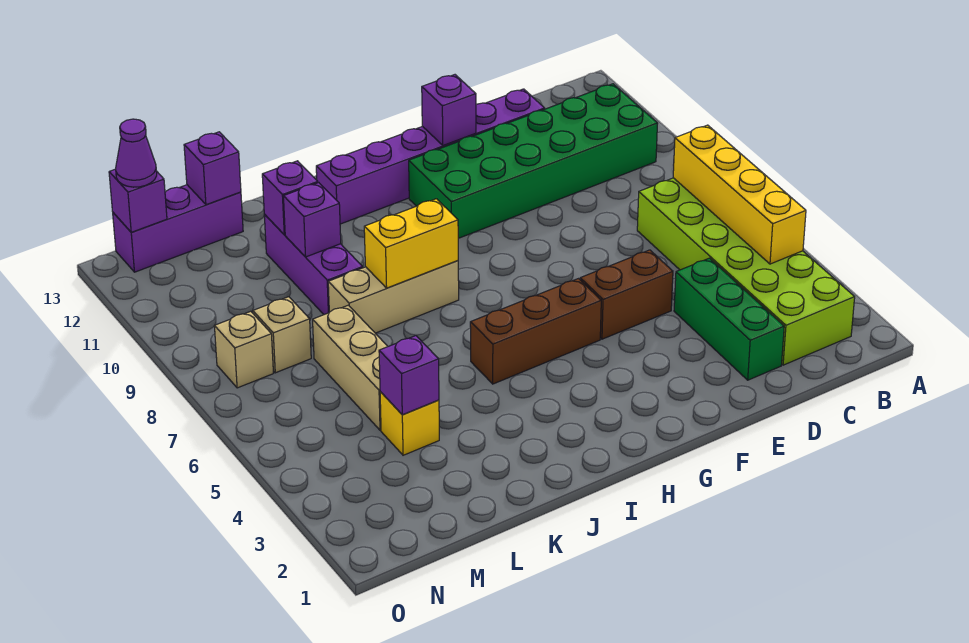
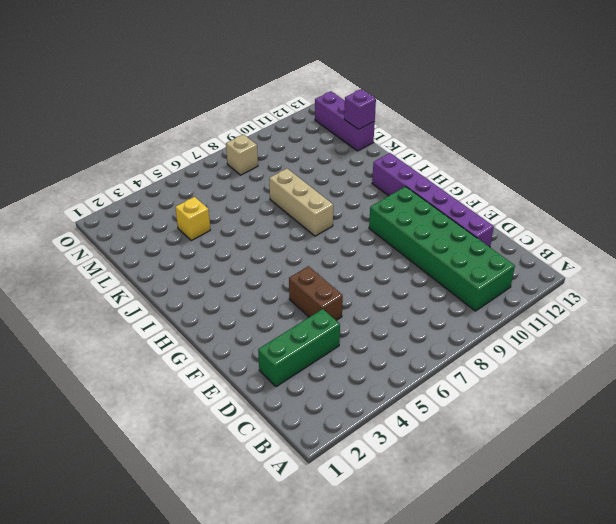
none -> lime brick B2:C7 level 1
none -> brown brick G5:I5 level 1
none -> purple brick K9:K11 level 1

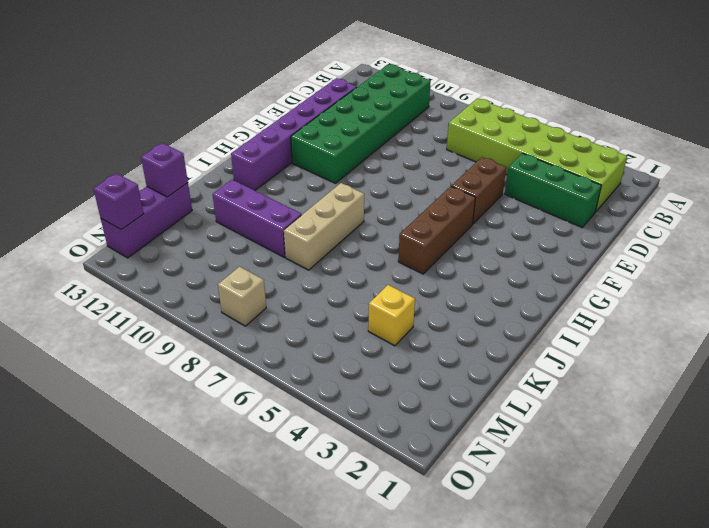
none -> tan brick L5:L7 level 1
none -> tan brick M8 level 1
none -> yellow brick B4:B7 level 2

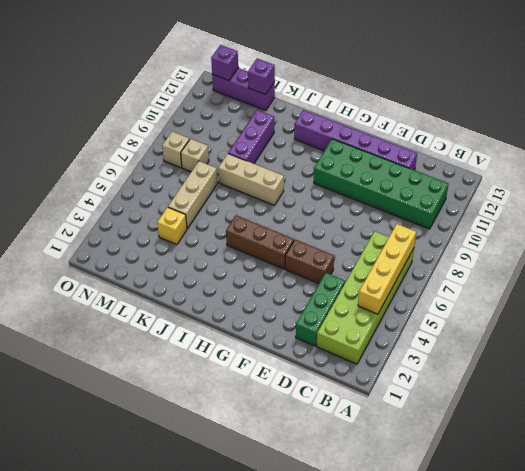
none -> purple brick F12 level 2
none -> yellow brick I8:J8 level 2
none -> purple brick K10 level 2

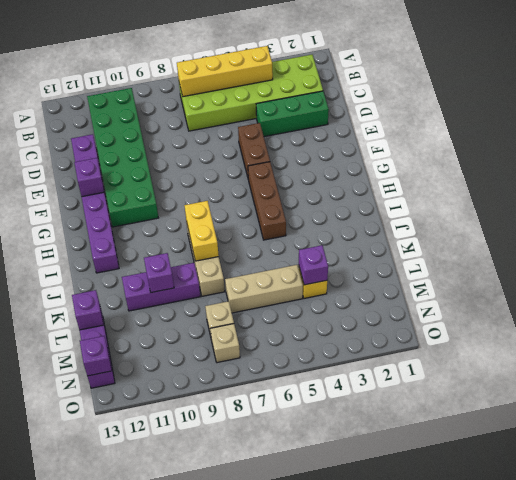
none -> purple brick K11 level 2
none -> purple cone N13 level 3

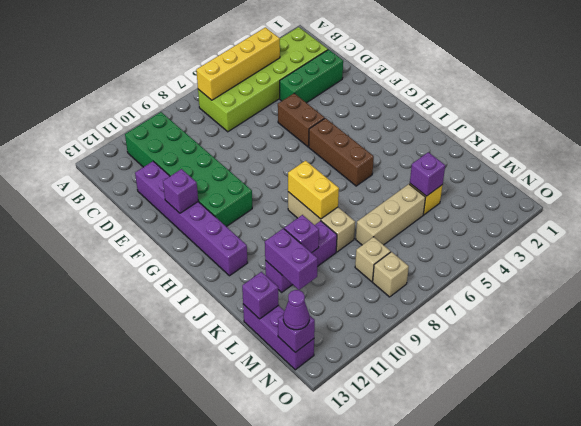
purple brick K11:L11 level 2 -> purple brick K11 level 2

